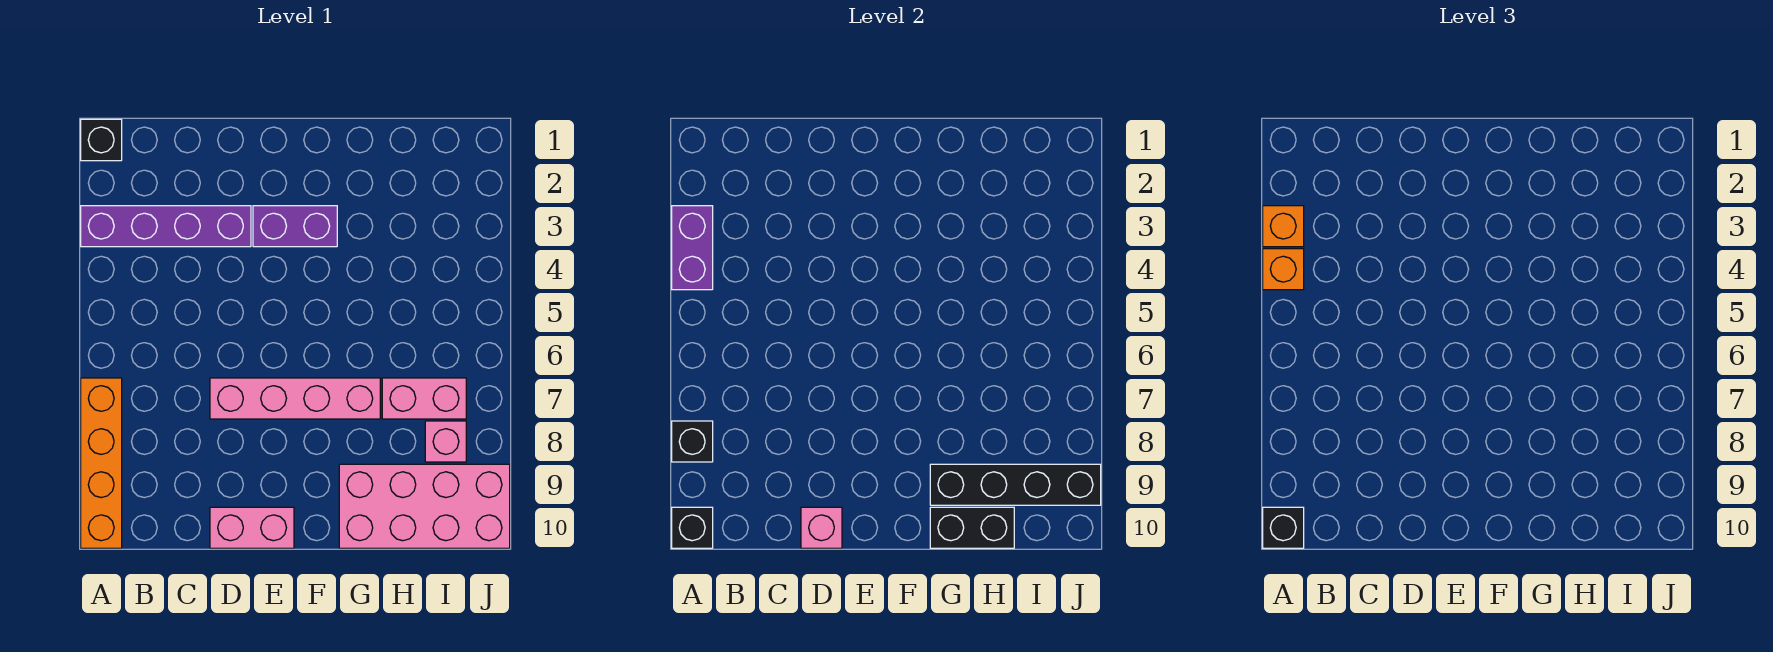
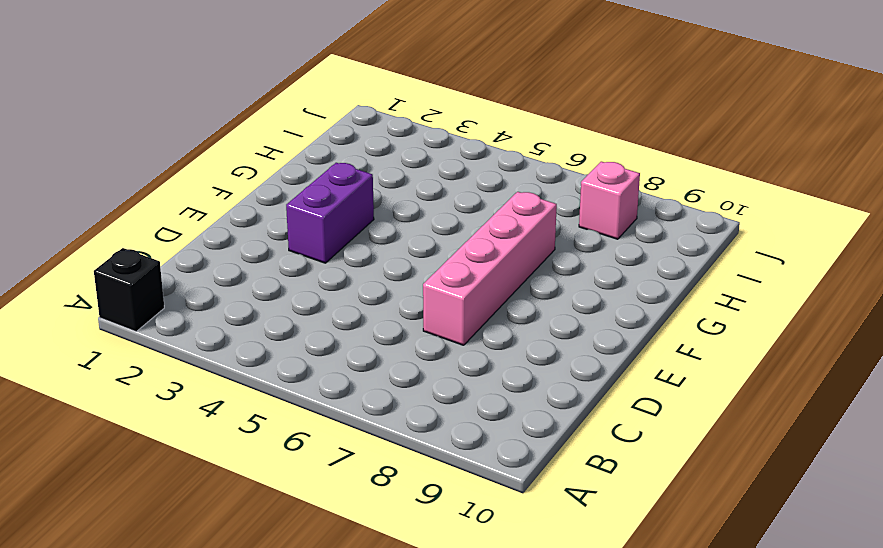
none -> purple brick A3:D3 level 1
none -> orange brick A7:A10 level 1
none -> pink brick D10:E10 level 1

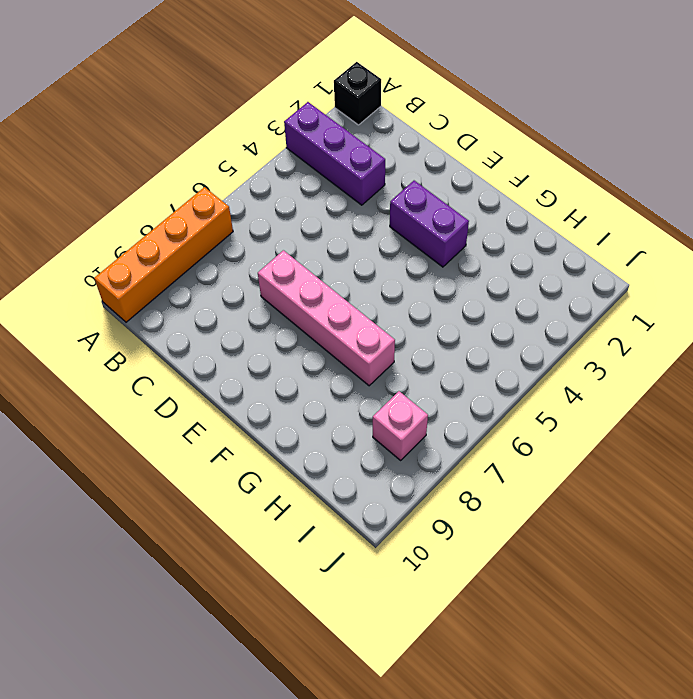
purple brick A3:C3 level 1 -> purple brick A3:D3 level 1
none -> pink brick D10:E10 level 1
none -> pink brick G9:J10 level 1
none -> pink brick H7:I7 level 1

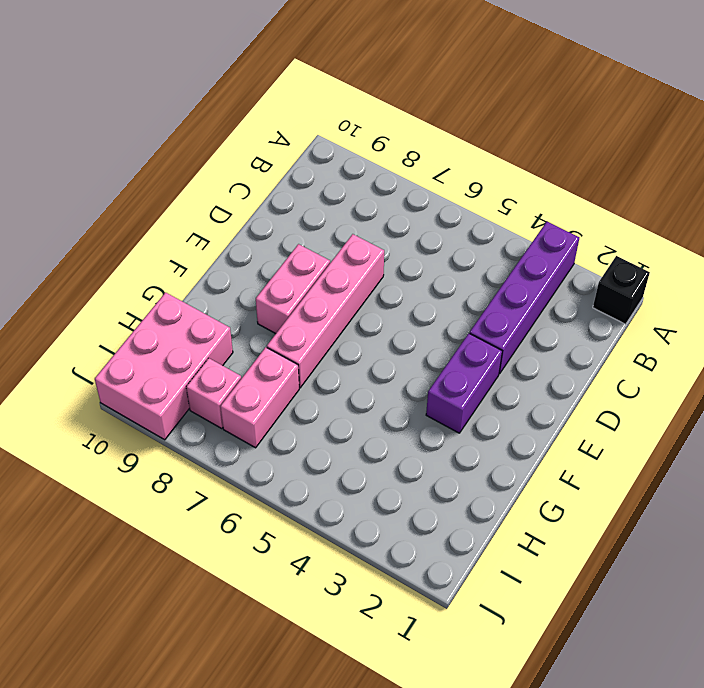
pink brick E8:F8 level 1 -> pink brick D10:E10 level 1
pink brick H9:J10 level 1 -> pink brick G9:J10 level 1
none -> orange brick A7:A10 level 1
none -> purple brick A3:A4 level 2
none -> black brick A8 level 2

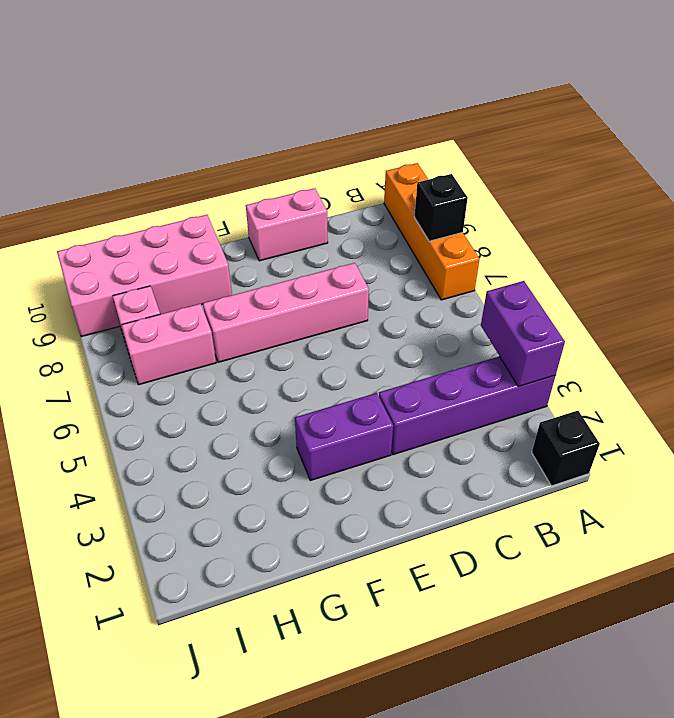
none -> black brick A10 level 2
none -> pink brick D10 level 2
none -> black brick G9:J9 level 2

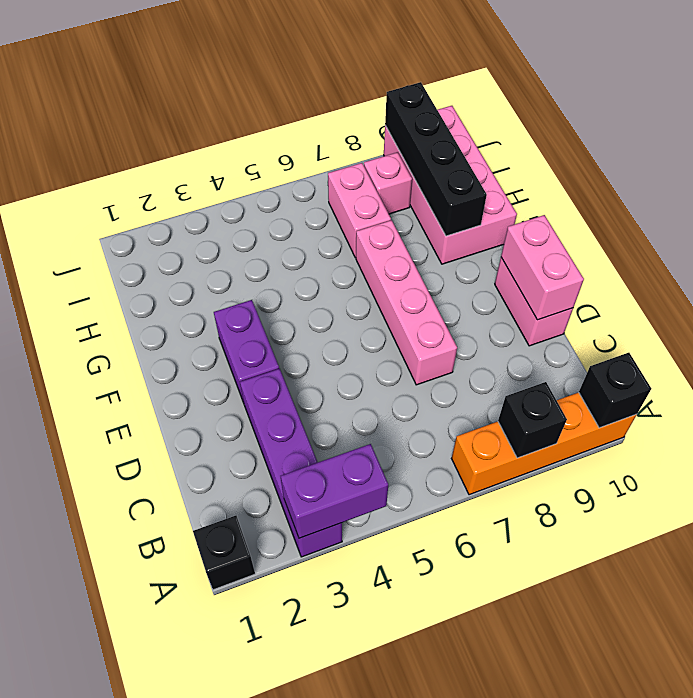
pink brick D10:E10 level 2 -> pink brick D10 level 2
none -> black brick G10:H10 level 2
none -> orange brick A3 level 3
none -> orange brick A4 level 3

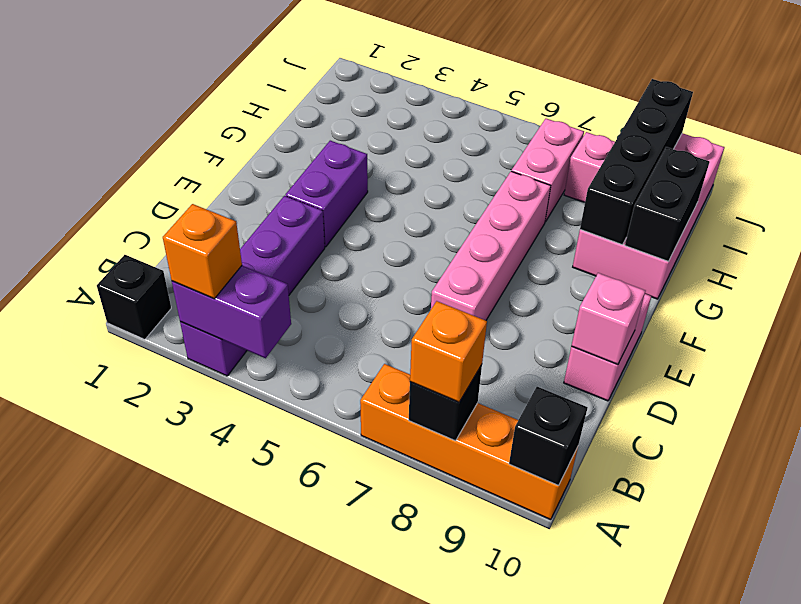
orange brick A8 level 3 -> orange brick A4 level 3
none -> black brick A10 level 3

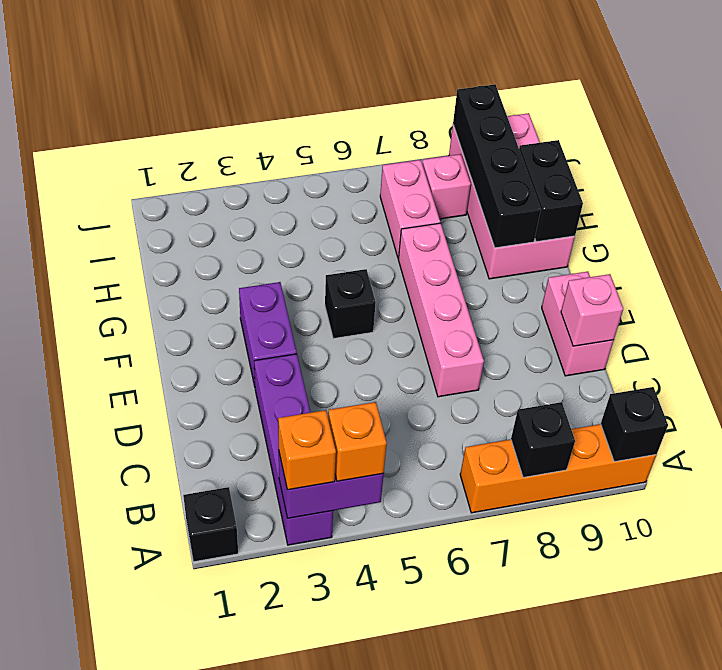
black brick F5 level 1 -> black brick A10 level 3

